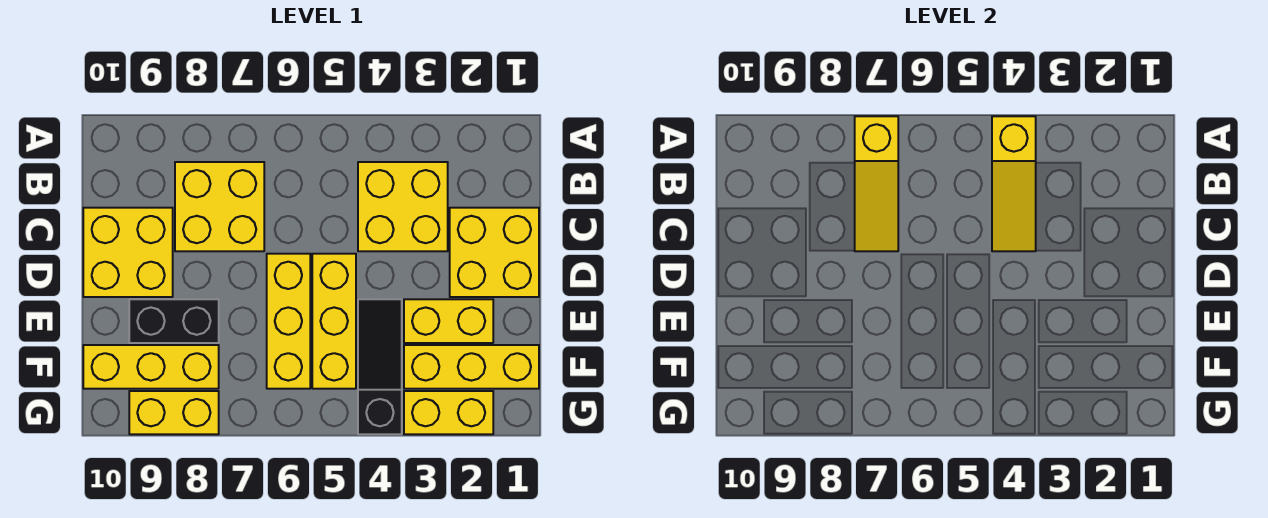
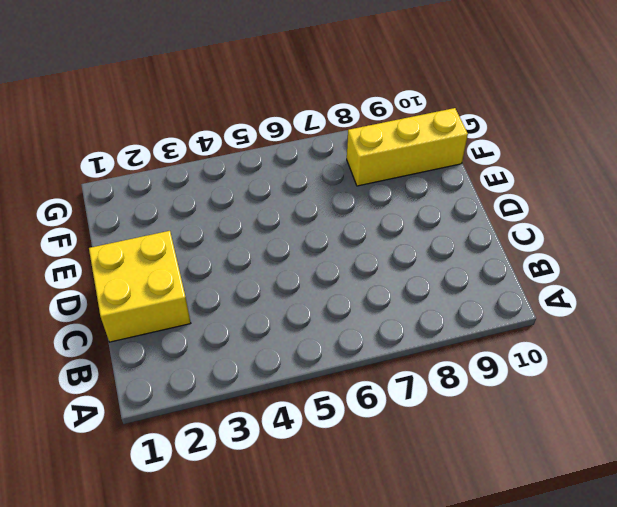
none -> yellow brick B3:C4 level 1
none -> yellow brick B7:C8 level 1
none -> yellow brick C9:D10 level 1

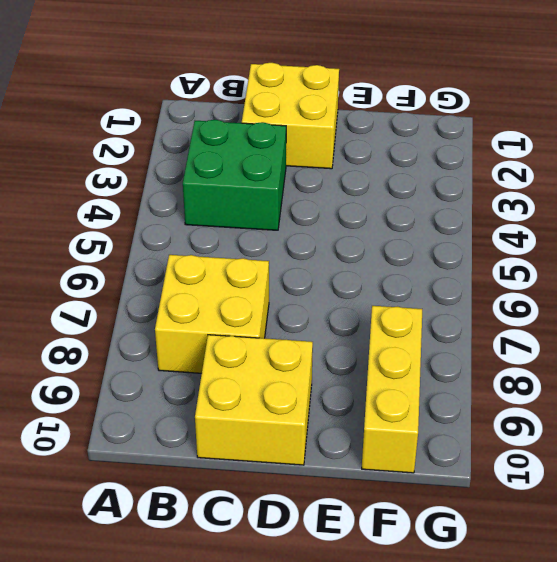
green brick B3:C4 level 1 -> yellow brick B3:C4 level 1
none -> yellow brick D5:F5 level 1
none -> yellow brick D6:F6 level 1
none -> yellow brick E2:E3 level 1

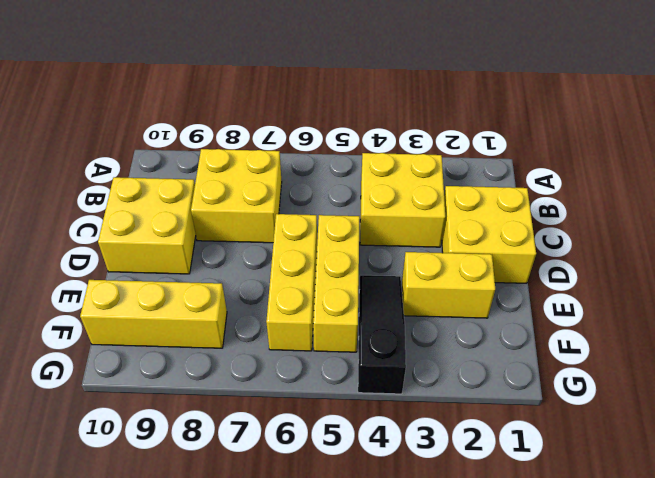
none -> black brick E8:E9 level 1
none -> yellow brick F1:F3 level 1
none -> yellow brick G2:G3 level 1

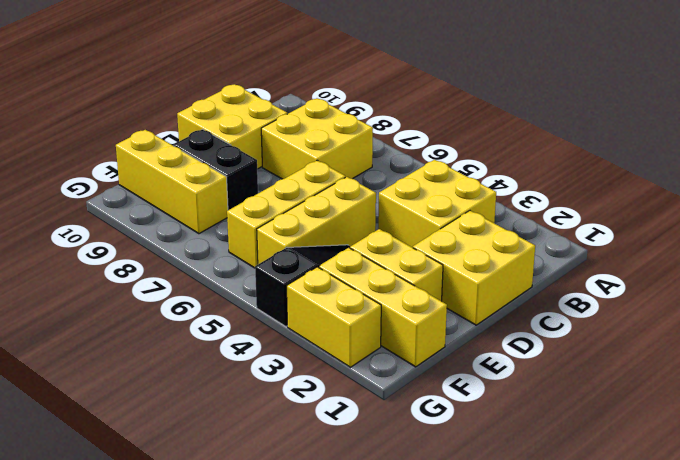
none -> yellow brick G8:G9 level 1
none -> yellow slope A4:C4 level 2 top A
none -> yellow slope A7:C7 level 2 top A

